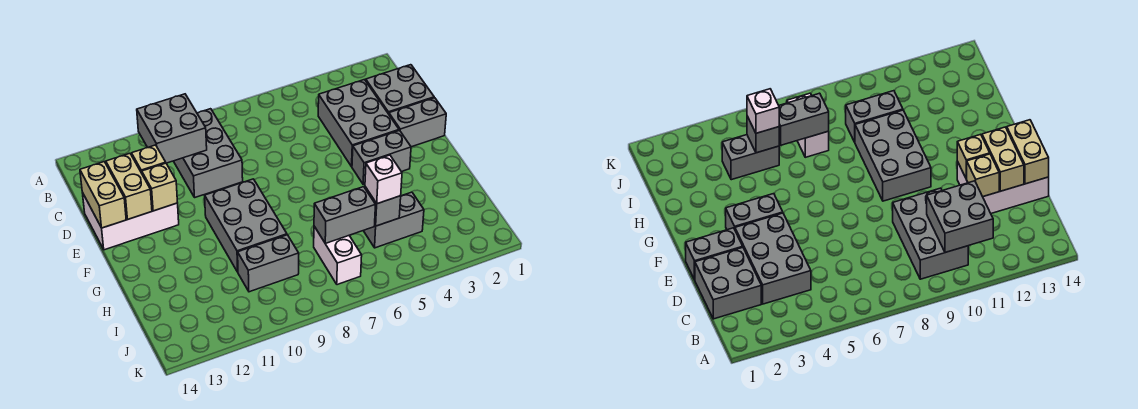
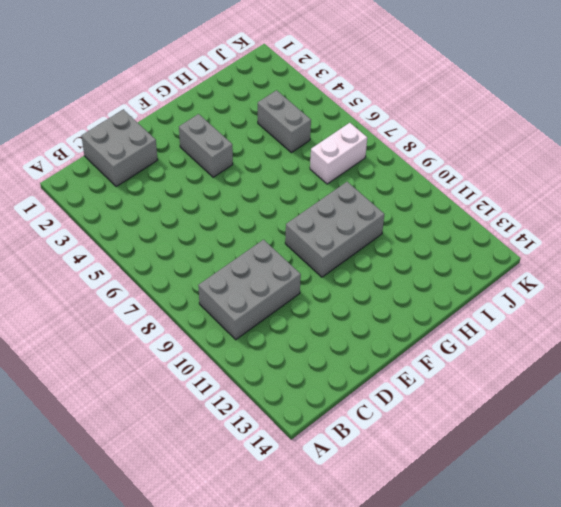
none -> grey brick C3:E4 level 1
none -> white brick D12:E14 level 1
none -> grey brick E1:E2 level 1

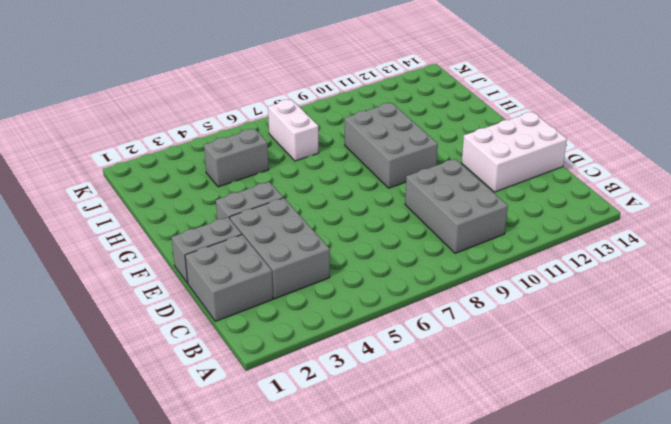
none -> grey brick I9:I10 level 1
none -> grey brick B10:C11 level 2
none -> tan brick D12 level 2

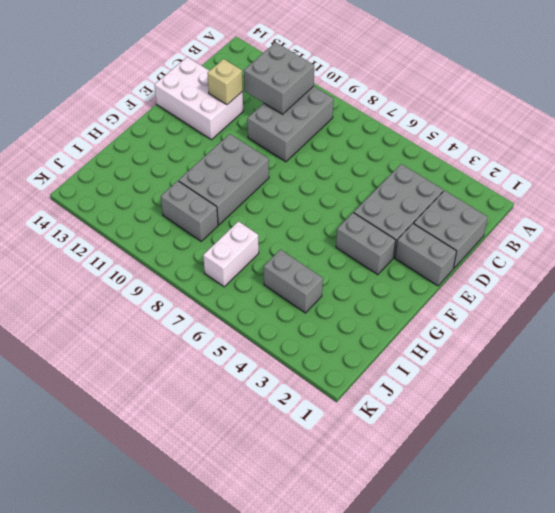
none -> tan brick D13:E13 level 2
none -> tan brick D14:E14 level 2
none -> tan brick E12 level 2

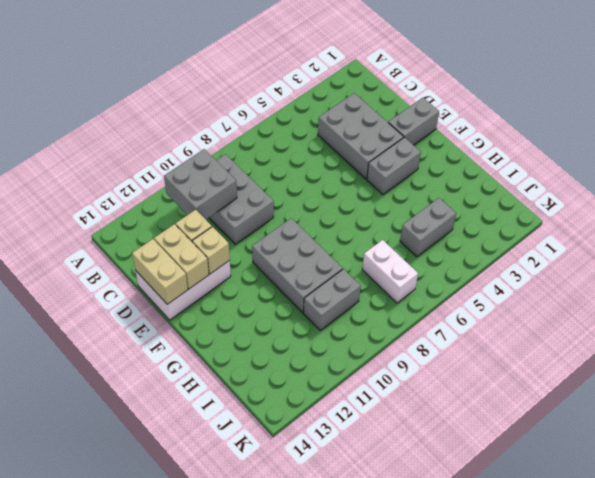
none -> grey brick C1:D2 level 1
none -> grey brick I5 level 2
none -> grey brick I6:I7 level 2

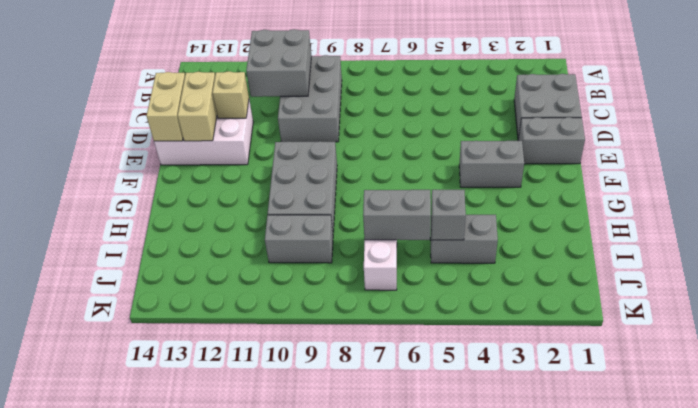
none -> grey brick C3:E4 level 1
none -> tan brick E12 level 2
none -> white brick I5 level 3

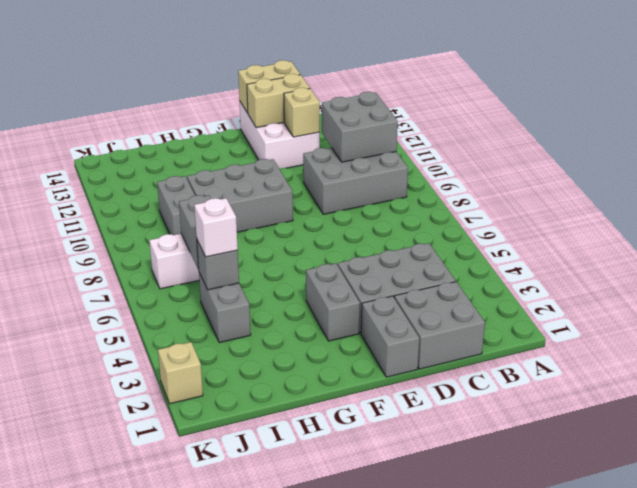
tan brick K2 level 1 -> tan brick E12 level 2

